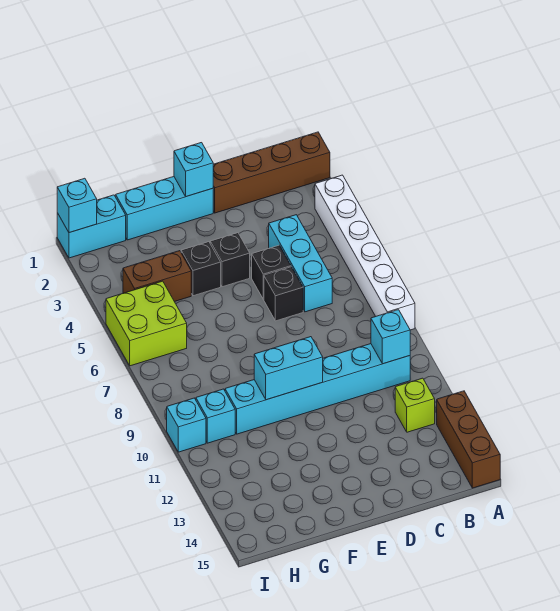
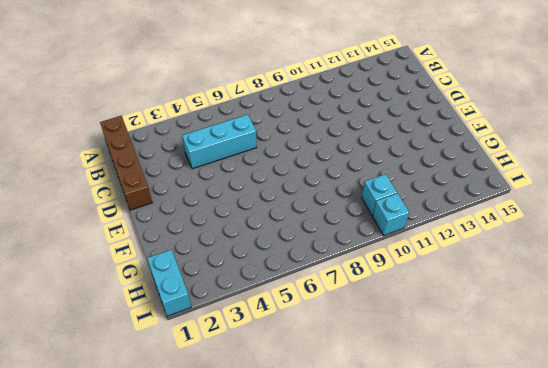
none -> white brick A3:A8 level 1
none -> brown brick A13:A15 level 1
none -> cyan brick B10:G10 level 1

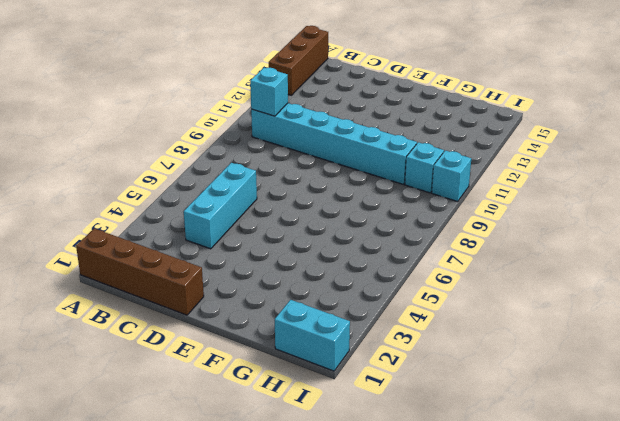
none -> white brick A3:A8 level 1
none -> lime brick B12 level 1
none -> black brick D5 level 1

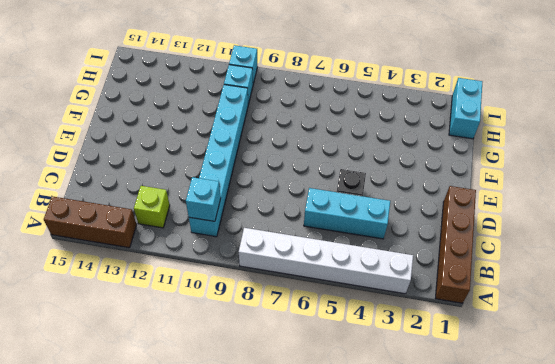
none -> black brick D6 level 1
none -> cyan brick E1:G1 level 1
none -> black brick E4 level 1

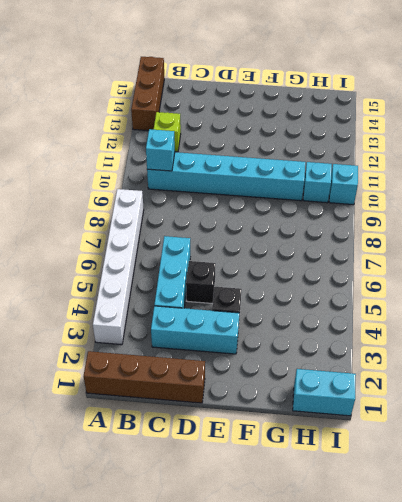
cyan brick C3:E3 level 1 -> cyan brick E1:G1 level 1
none -> black brick D6 level 1
none -> black brick F4 level 1
none -> brown brick G4:H4 level 1

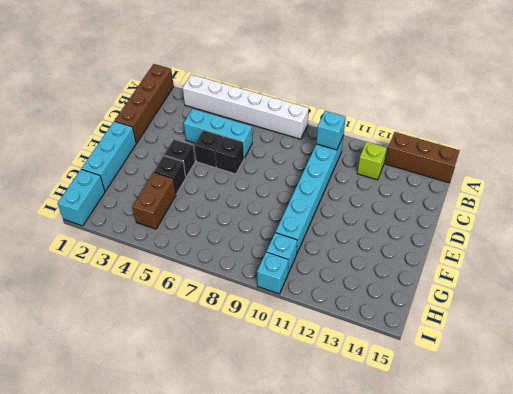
none -> lime brick H5:I6 level 1
none -> cyan brick E1 level 2
none -> cyan brick E10:F10 level 2

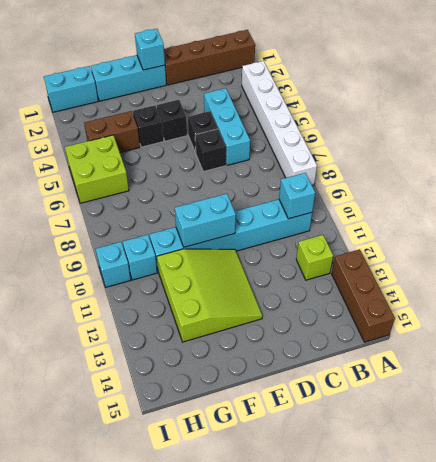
lime slope E11:G13 level 1 top G -> none
none -> cyan brick I1 level 2

